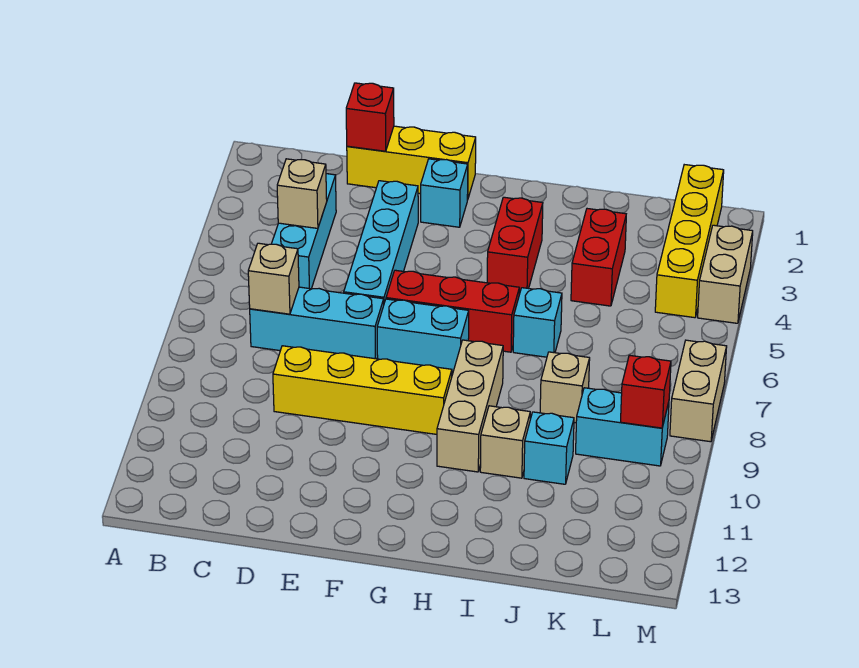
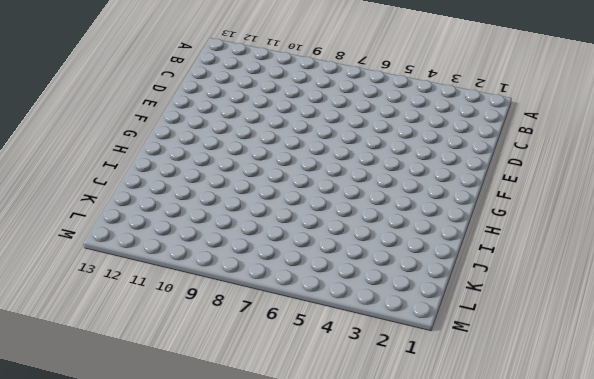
none -> cyan brick C3:C5 level 1
none -> cyan brick C7:E7 level 1
none -> yellow brick D1:F1 level 1

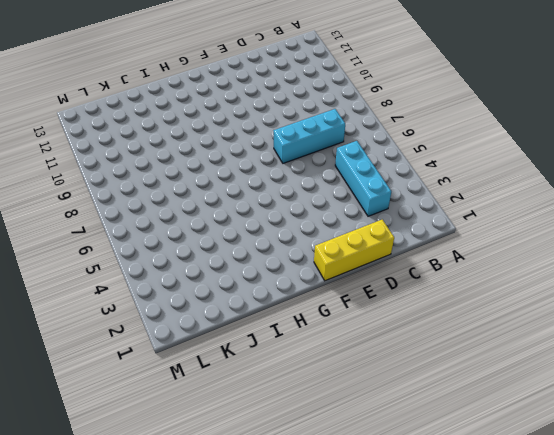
none -> yellow brick D9:G9 level 1
none -> cyan brick E3:E6 level 1
none -> cyan brick F2 level 1

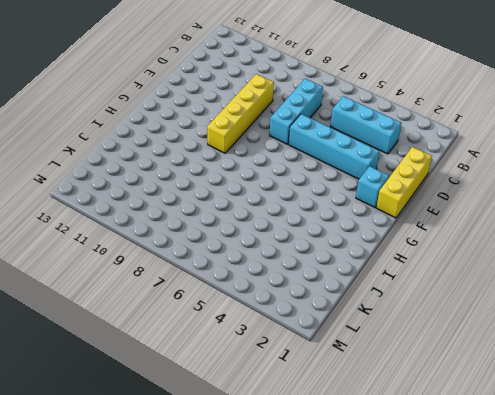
none -> red brick F6:H6 level 1
none -> cyan brick F7:G7 level 1
none -> red brick H3:H4 level 1

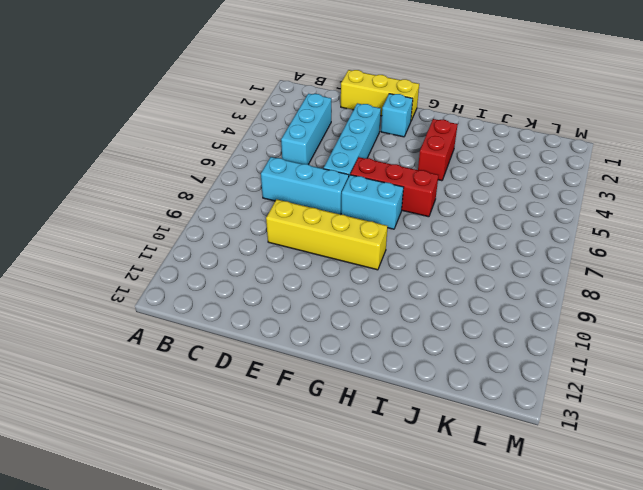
none -> tan brick H8:H10 level 1
none -> cyan brick I6 level 1
none -> tan brick I10 level 1

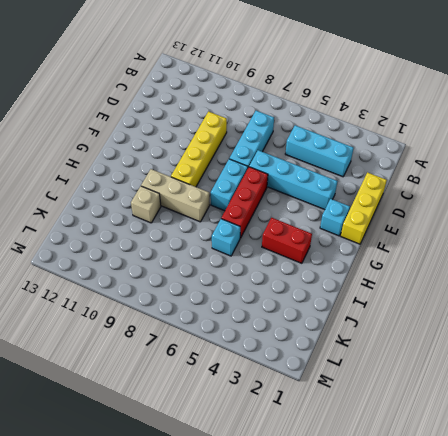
none -> red brick J3:J4 level 1
none -> tan brick J8 level 1
none -> cyan brick J10 level 1

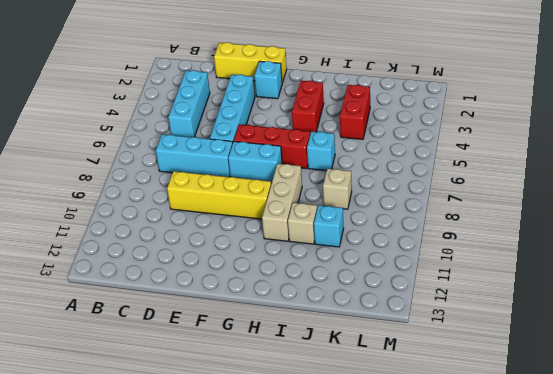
none -> cyan brick K9:L9 level 1
none -> yellow brick L1:L4 level 1
none -> tan brick M3:M4 level 1

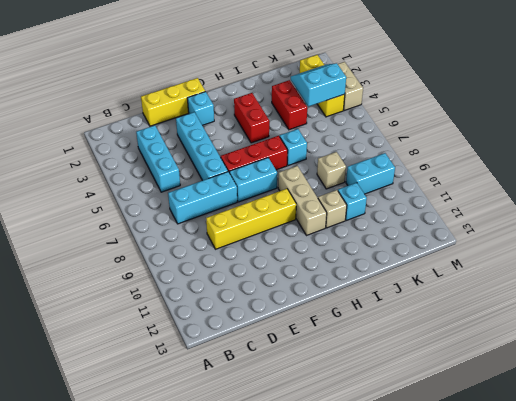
cyan slope K3:L4 level 2 top 4 -> none
yellow brick L2:L4 level 1 -> yellow brick L1:L4 level 1
none -> tan brick M7:M8 level 1
none -> tan brick C4 level 2
none -> tan brick C7 level 2

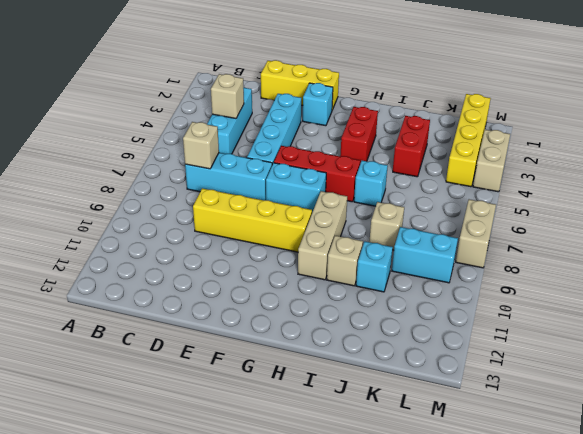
none -> red brick D1 level 2
none -> red brick L9 level 2

